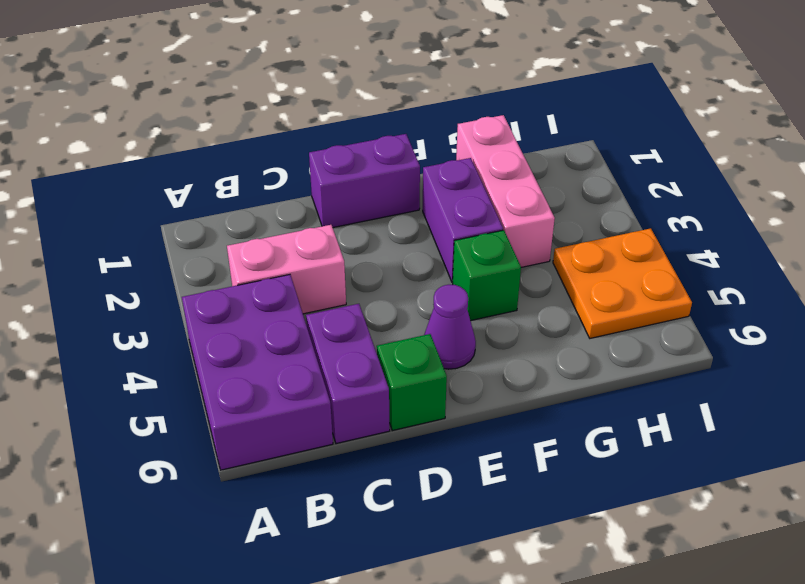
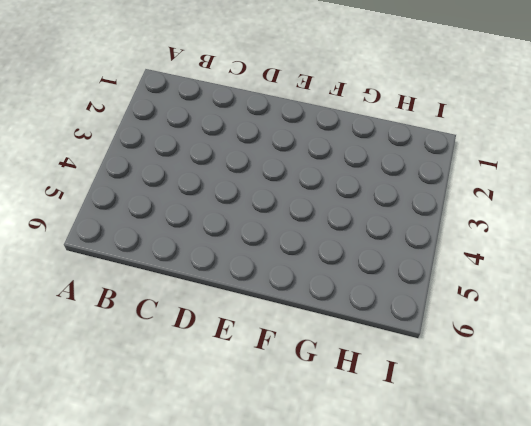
none -> purple brick A4:B6 level 1
none -> pink brick B3:C3 level 1

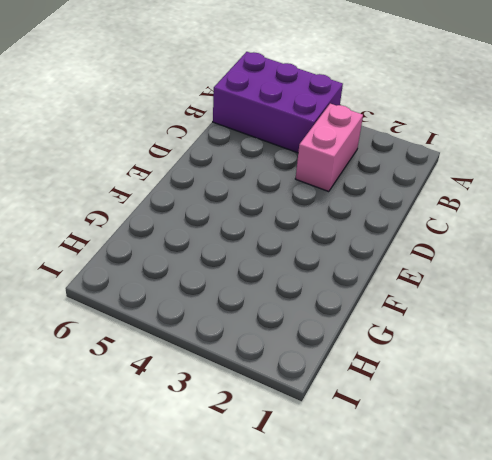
none -> purple brick C5:C6 level 1
none -> purple brick D1:E1 level 1

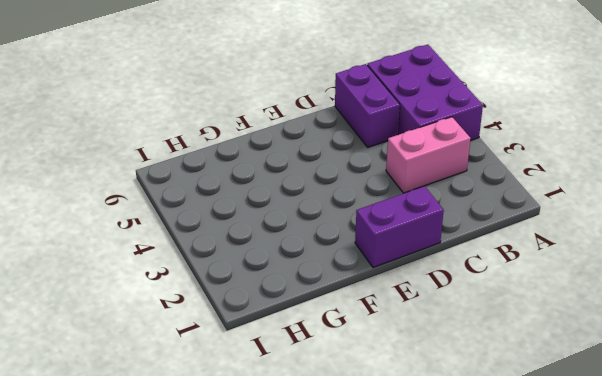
none -> green brick D6 level 1
none -> purple cone E5 level 1

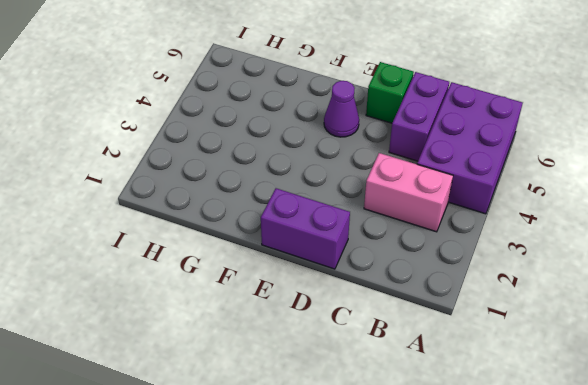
none -> purple brick F2:F3 level 1
none -> green brick F4 level 1

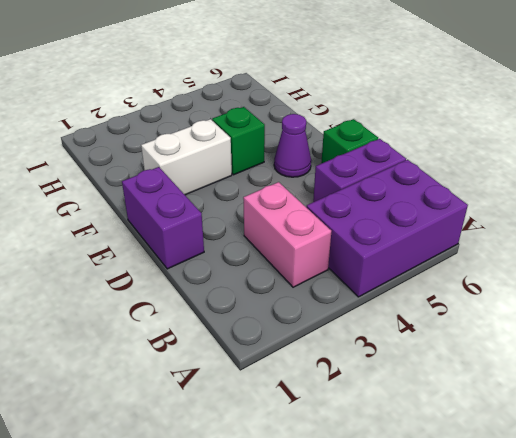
white brick F2:F3 level 1 -> purple brick F2:F3 level 1
none -> pink brick G1:G3 level 1
none -> orange plate H4:I5 level 1

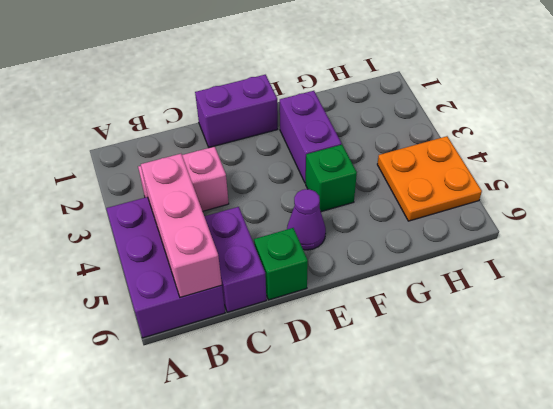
pink brick B4:B6 level 2 -> pink brick G1:G3 level 1

